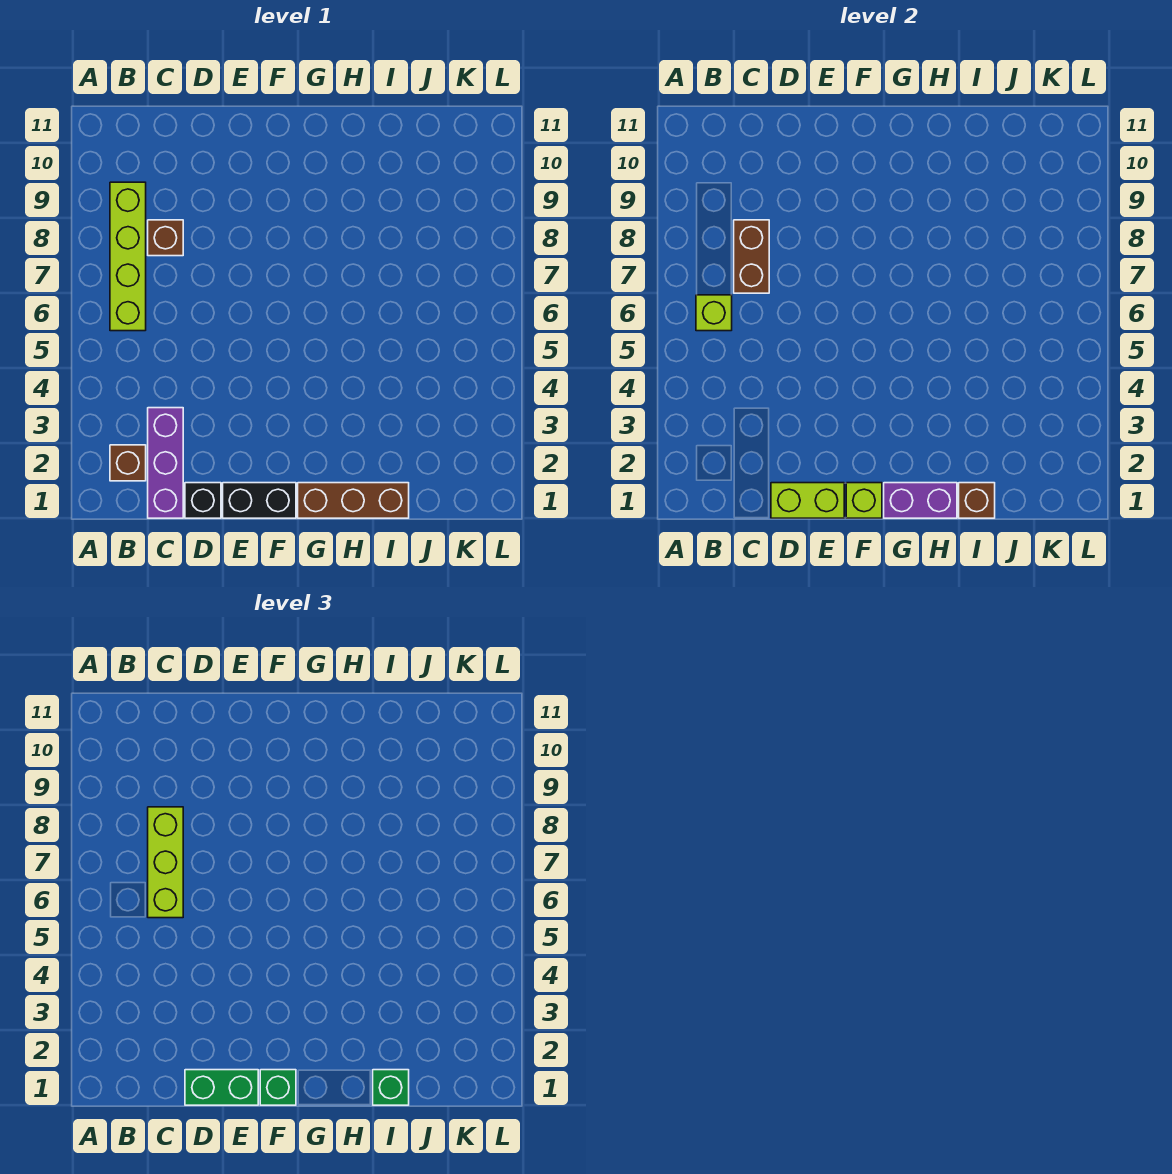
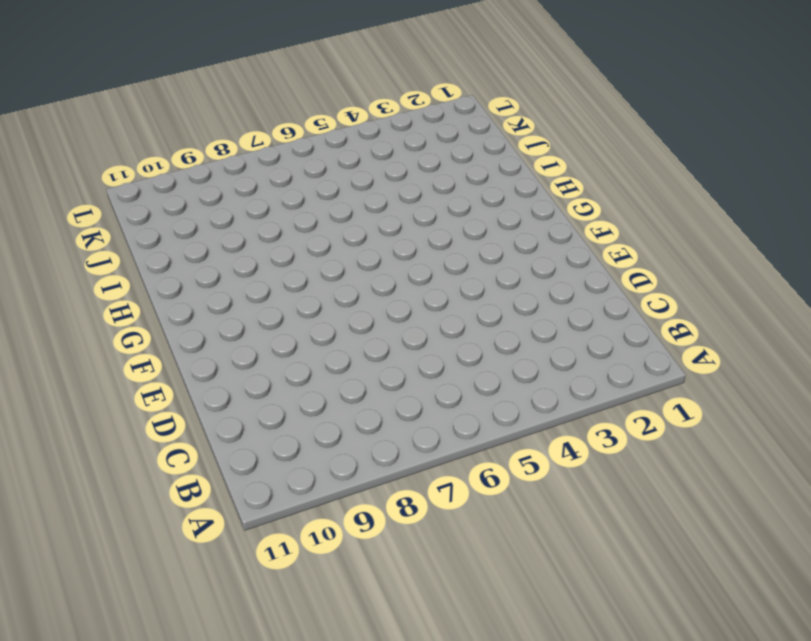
none -> brown brick B2 level 1
none -> lime brick B6:B9 level 1
none -> purple brick C1:C3 level 1

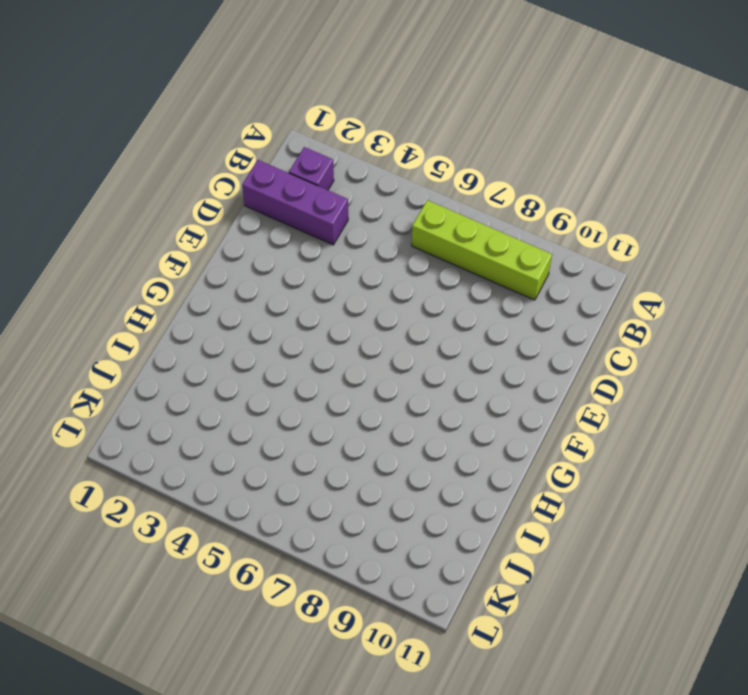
purple brick B2 level 1 -> brown brick B2 level 1
none -> brown brick C8 level 1
none -> black brick D1 level 1
none -> black brick E1:F1 level 1

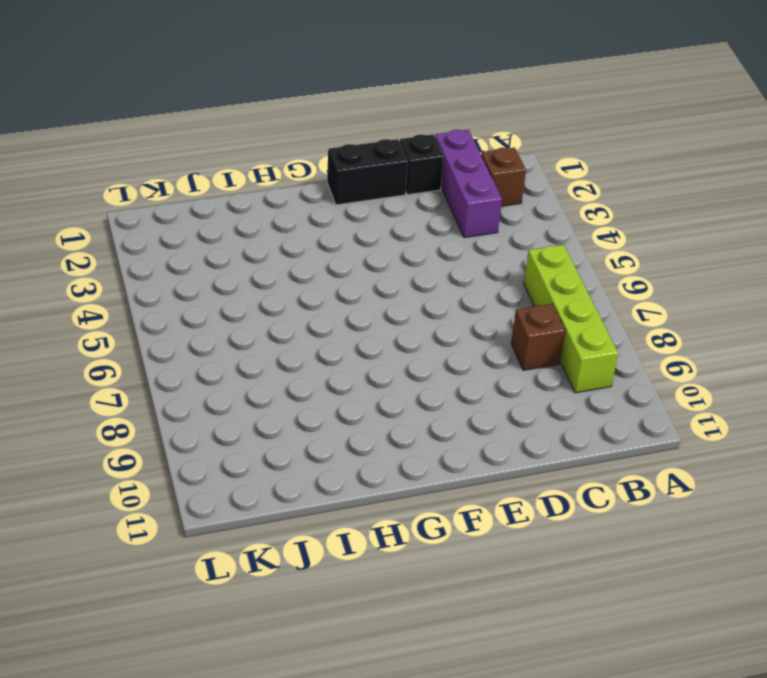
none -> brown brick G1:I1 level 1
none -> lime brick B6 level 2
none -> brown brick C7:C8 level 2

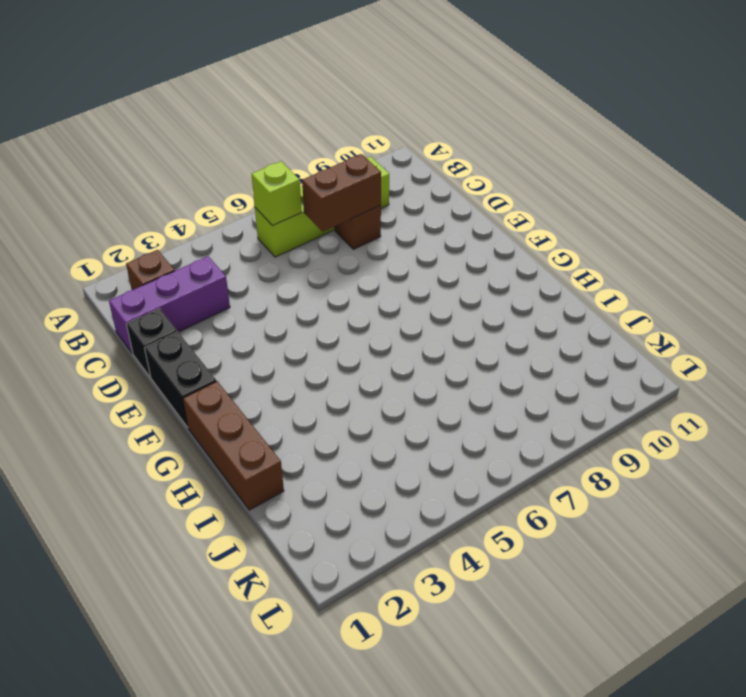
none -> lime brick D1:E1 level 2
none -> lime brick F1 level 2
none -> purple brick G1:H1 level 2

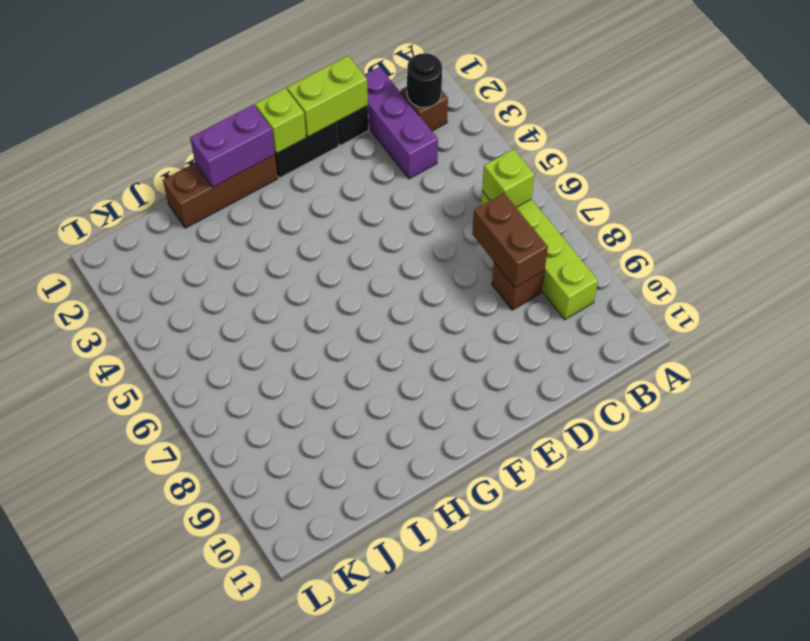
black round brick B2 level 2 -> none
none -> brown brick I1 level 2
none -> lime brick C6:C8 level 3
none -> green brick D1:E1 level 3

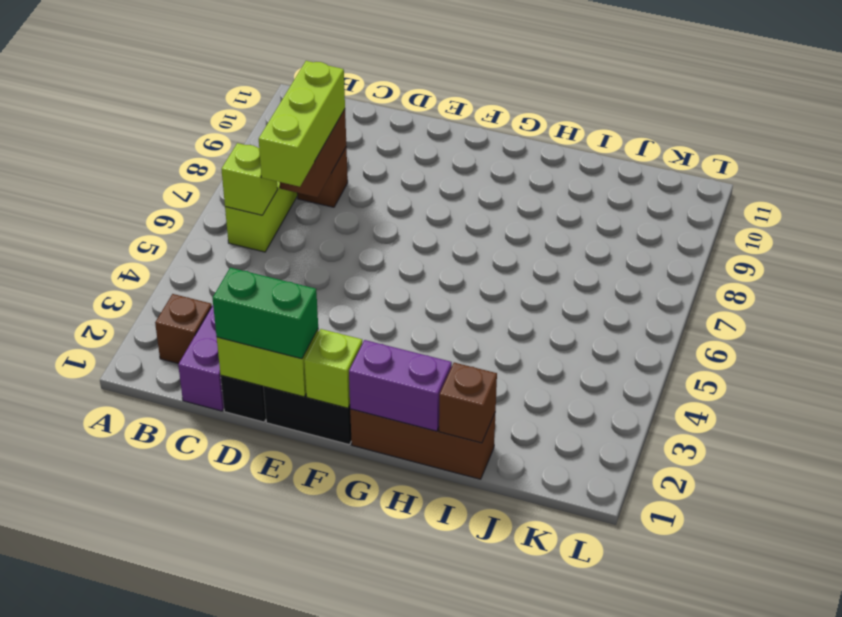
none -> green brick F1 level 3
none -> green brick I1 level 3

